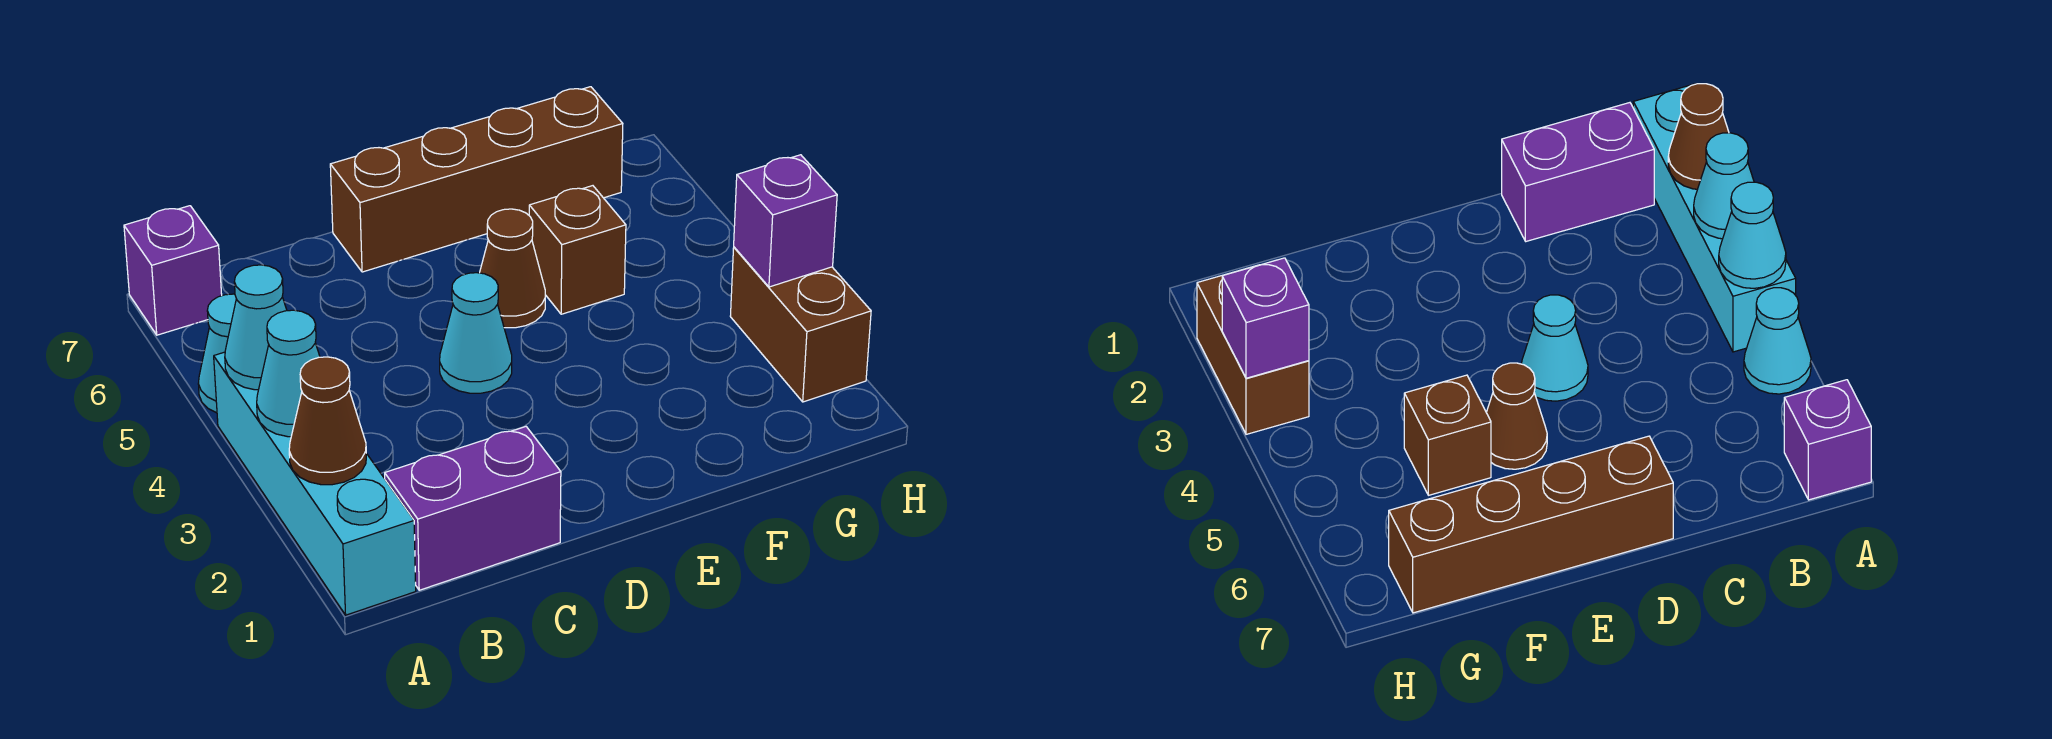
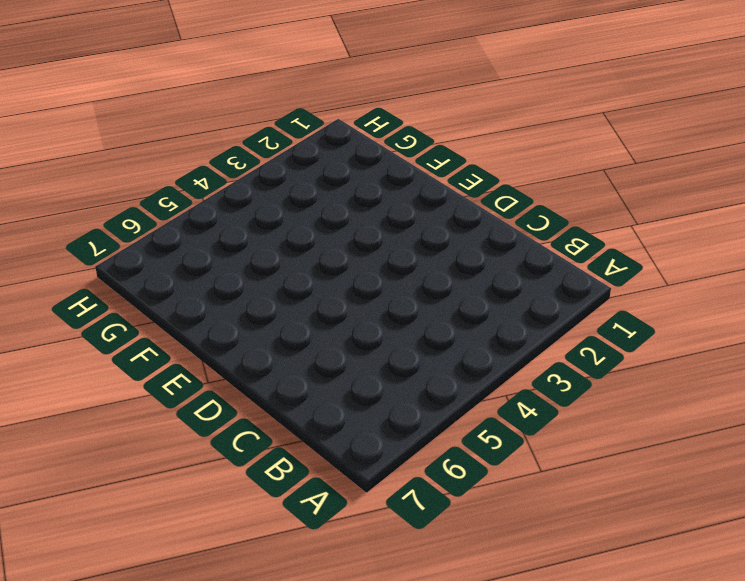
none -> cyan brick A1:A4 level 1
none -> cyan cone A5 level 1
none -> purple brick A7 level 1

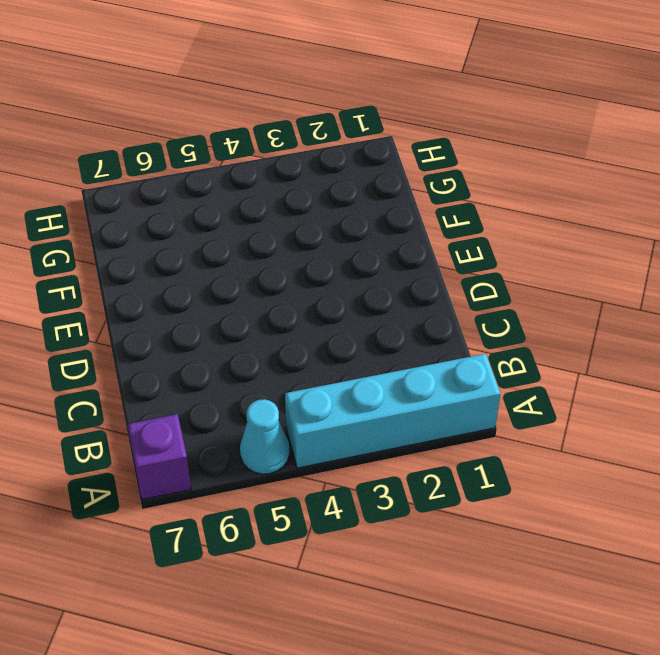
none -> purple brick B1:C1 level 1
none -> cyan cone D4 level 1
none -> brown brick D7:G7 level 1

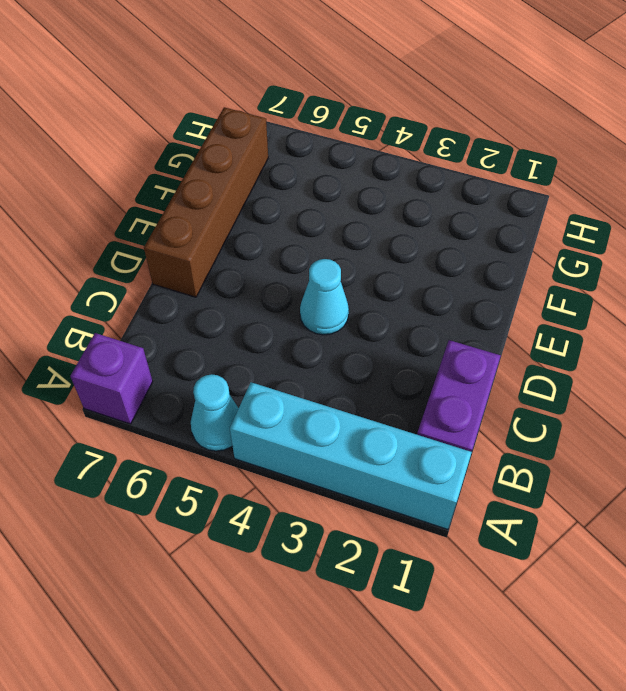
none -> brown cone E5 level 1
none -> brown brick F5 level 1
none -> brown brick H2:H3 level 1

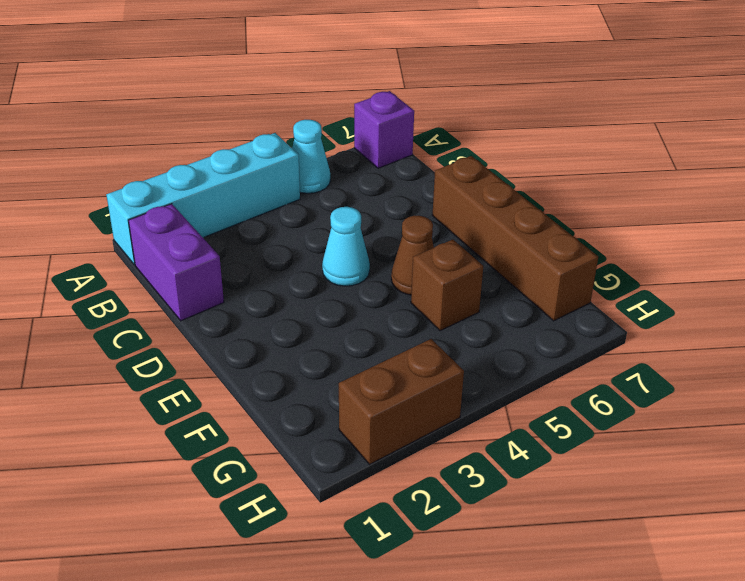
none -> brown cone A2 level 2
none -> cyan cone A3 level 2
none -> cyan cone A4 level 2

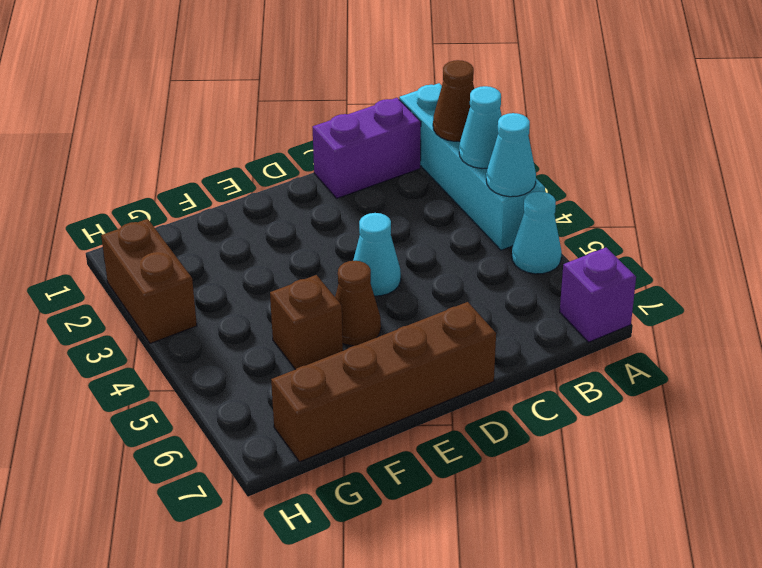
none -> purple brick H3 level 2

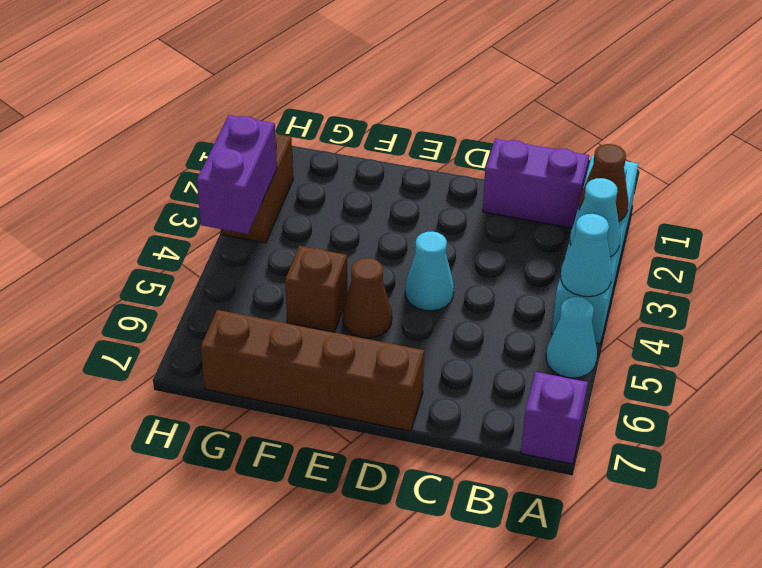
purple brick H3:H4 level 2 -> purple brick H3 level 2

